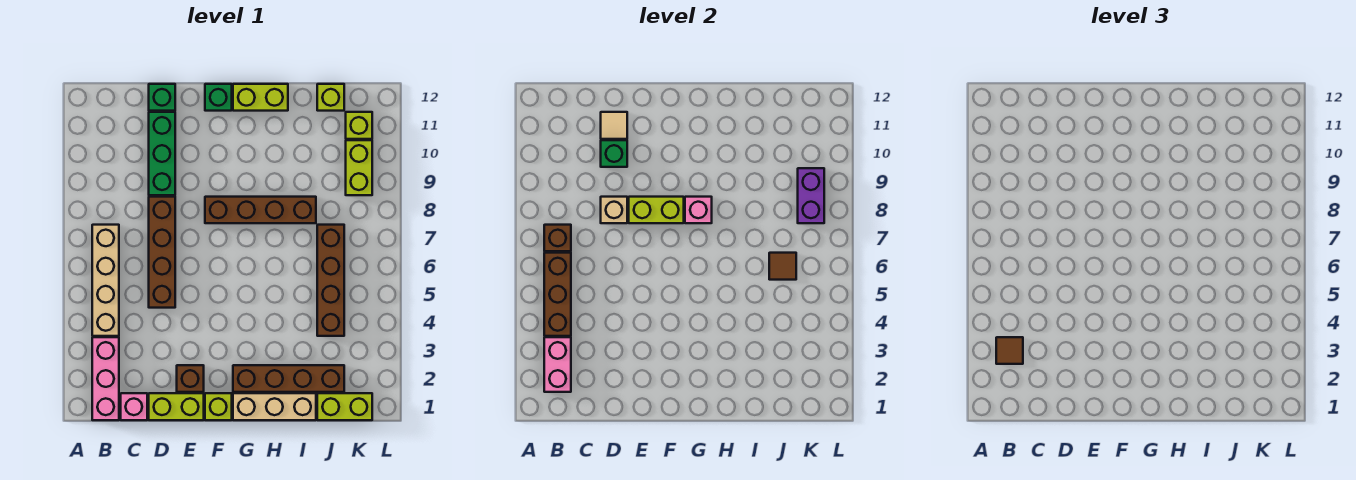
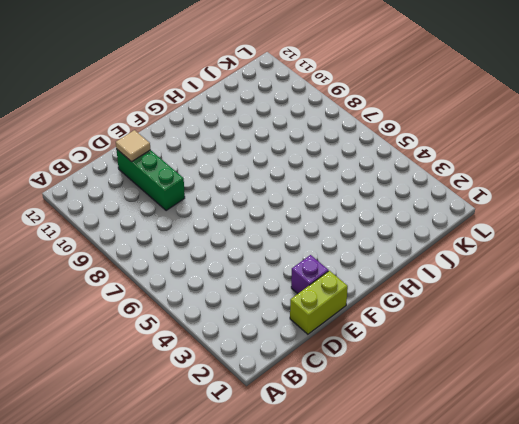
purple brick E2 level 1 -> brown brick E2 level 1
none -> pink brick B1:B3 level 1
none -> tan brick B4:B7 level 1
none -> pink brick C1 level 1
none -> brown brick D5:D8 level 1

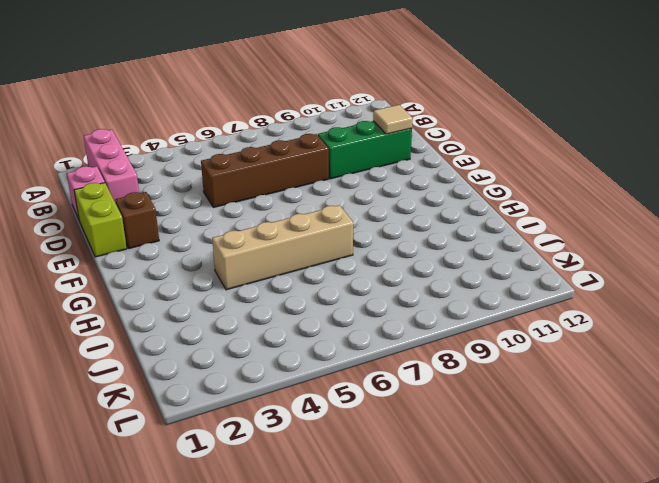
pink brick A2:C2 level 1 -> pink brick B1:B3 level 1
tan brick H4:H7 level 1 -> tan brick B4:B7 level 1
none -> green brick D12 level 1
none -> lime brick F1 level 1
none -> brown brick F8:I8 level 1
none -> green brick F12 level 1

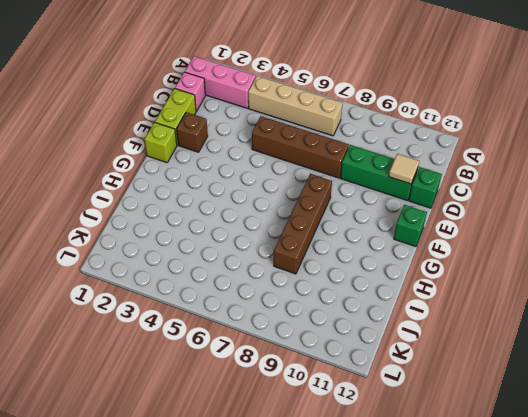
none -> tan brick G1:I1 level 1
none -> brown brick G2:J2 level 1
none -> lime brick G12:H12 level 1
none -> lime brick J1:K1 level 1

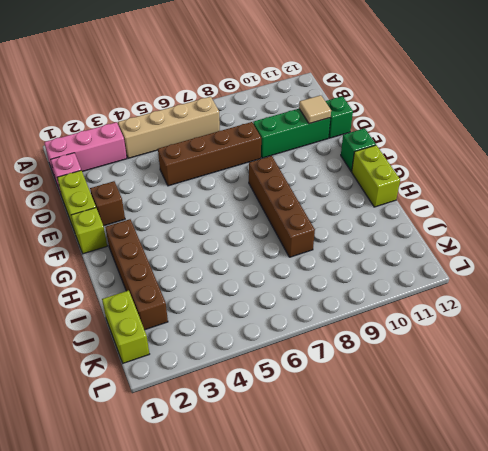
none -> tan brick G1:I1 level 1
none -> brown brick J4:J7 level 1
none -> lime brick J12 level 1
none -> lime brick K9:K10 level 1

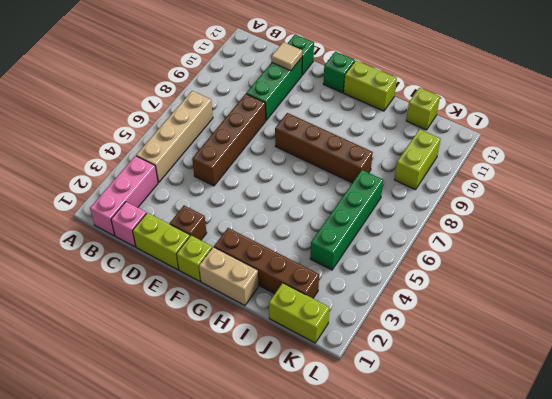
tan brick G1:H1 level 1 -> tan brick G1:I1 level 1
green brick J4:J7 level 1 -> brown brick J4:J7 level 1
none -> lime brick K11 level 1
none -> pink brick B2:B3 level 2
none -> brown brick B4:B6 level 2
none -> brown brick B7 level 2

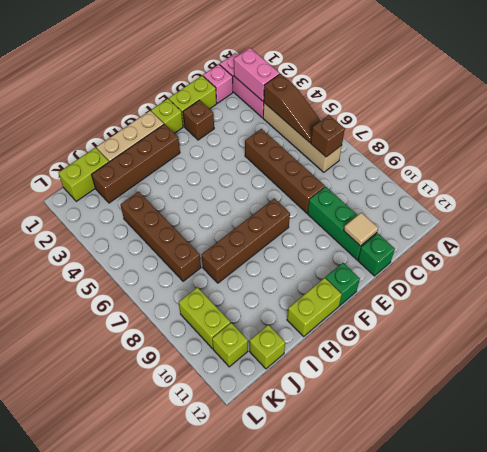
brown slope B4:B6 level 2 top 4 -> brown brick B4:B6 level 2
none -> tan brick D8 level 2
none -> green brick D10 level 2
none -> lime brick E8:F8 level 2
none -> pink brick G8 level 2

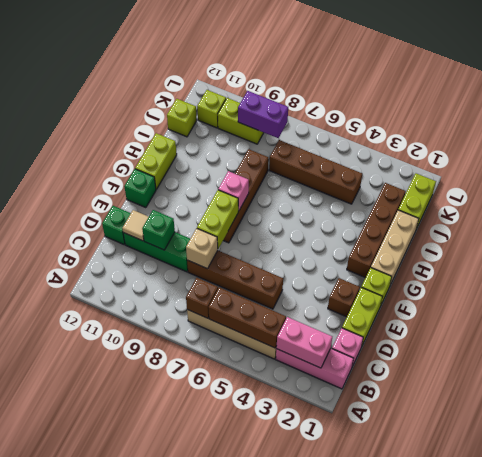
none -> brown tile J6 level 2
none -> brown tile B3 level 3

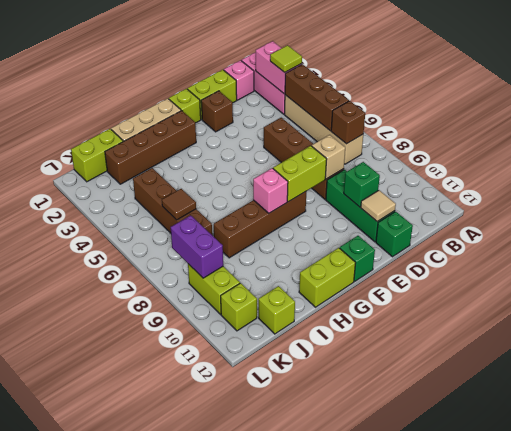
lime tile B3 level 3 -> brown tile B3 level 3

